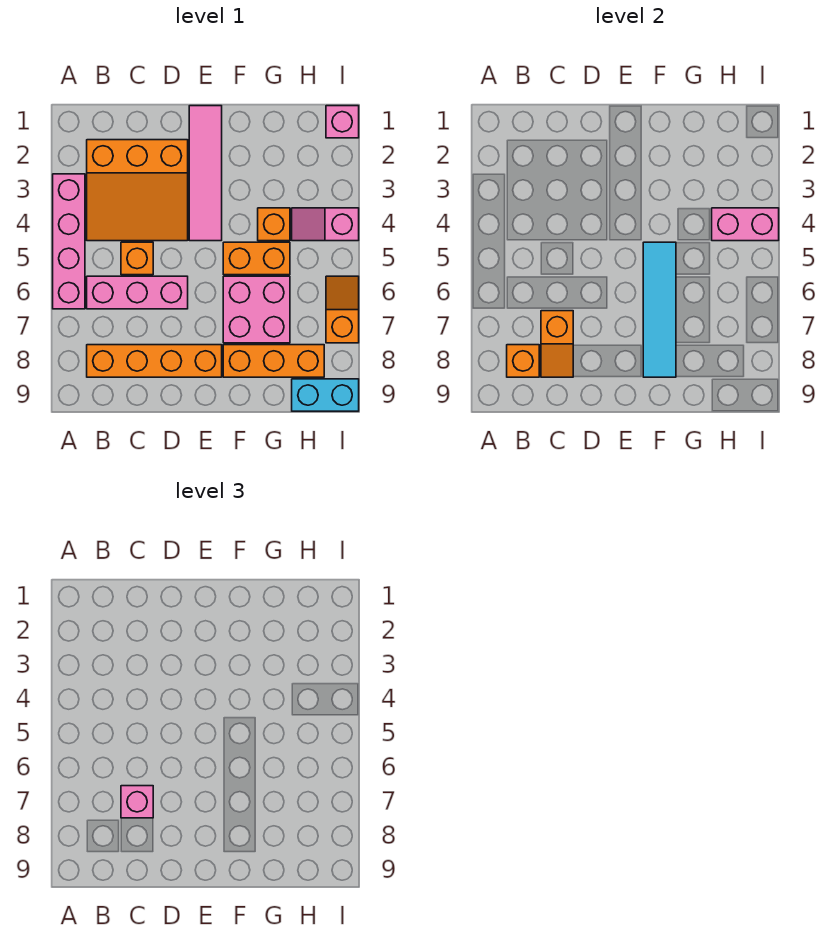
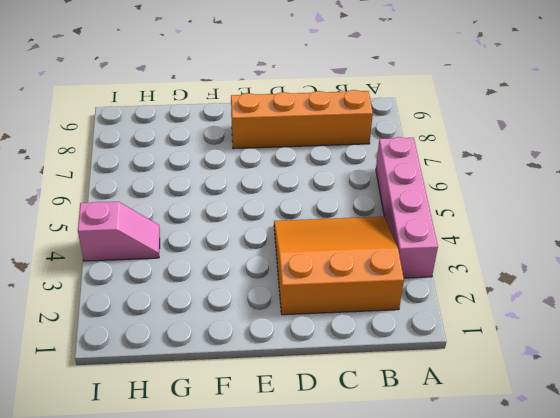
none -> pink brick B6:D6 level 1
none -> orange brick C5 level 1
none -> pink tile E1:E4 level 1

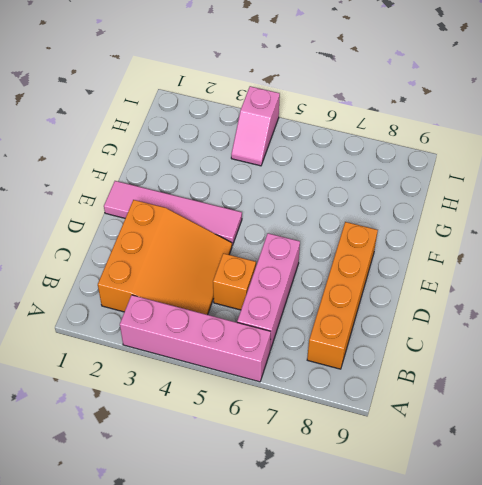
none -> orange brick F5:G5 level 1
none -> pink brick F6:G7 level 1
none -> orange brick F8:H8 level 1

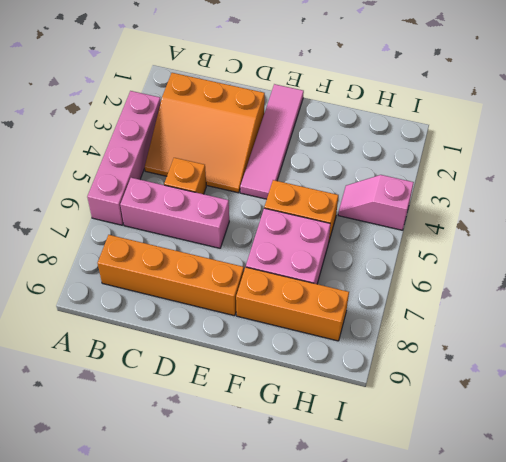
none -> orange brick G4 level 1
none -> cyan brick H9:I9 level 1
none -> pink brick I1 level 1

